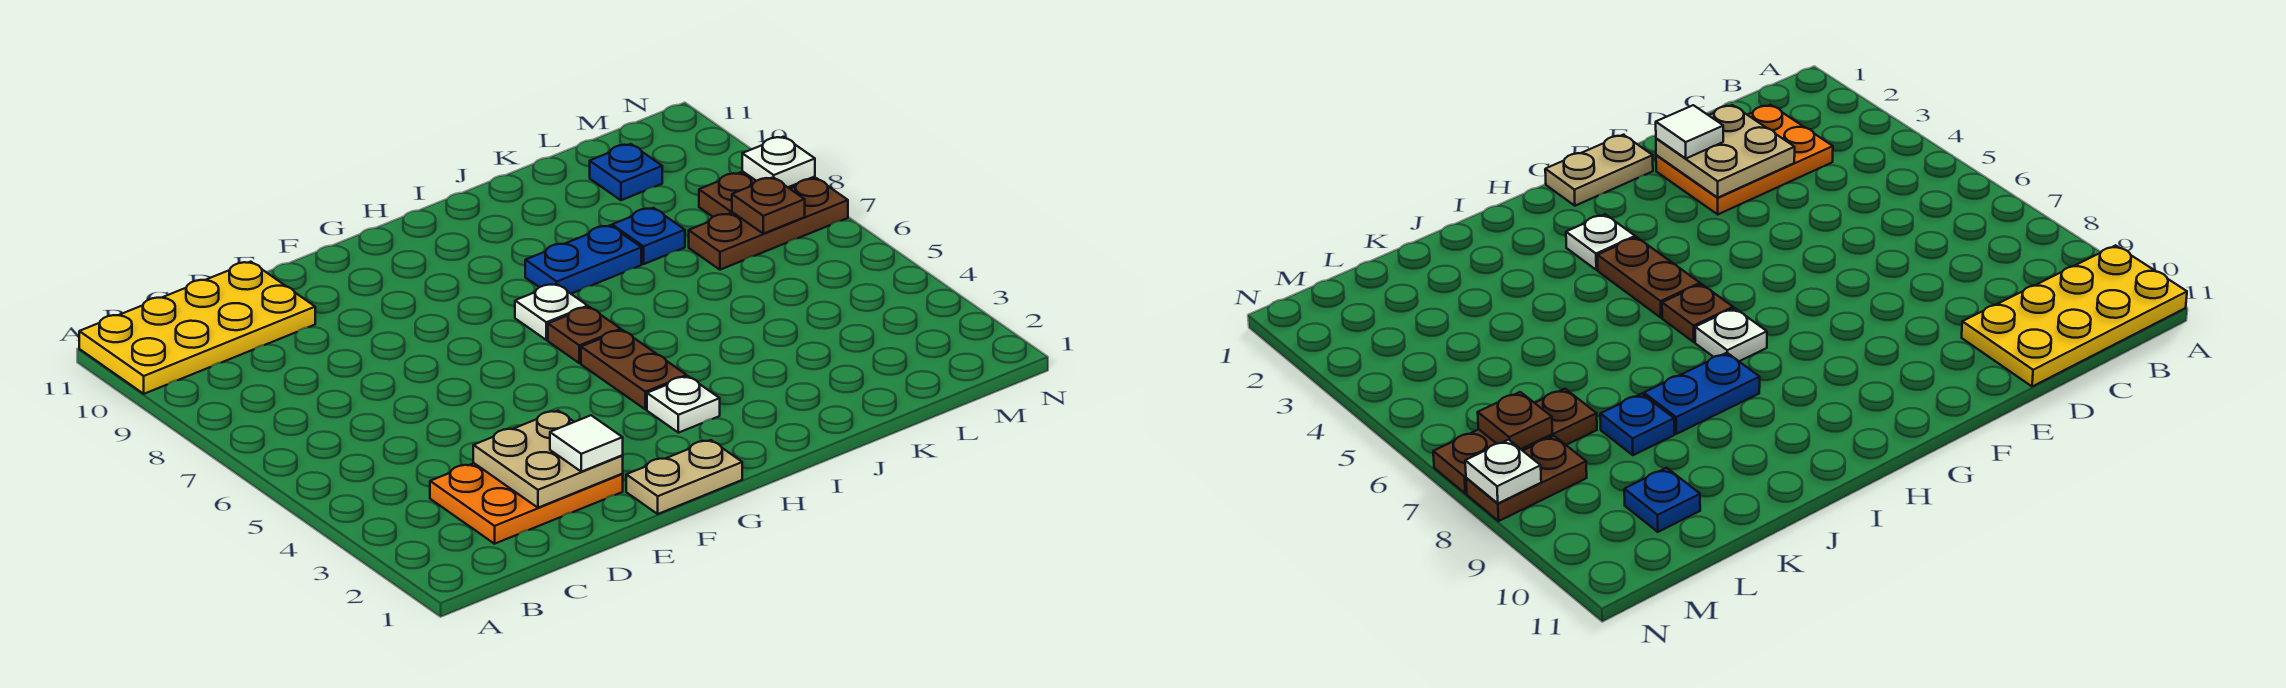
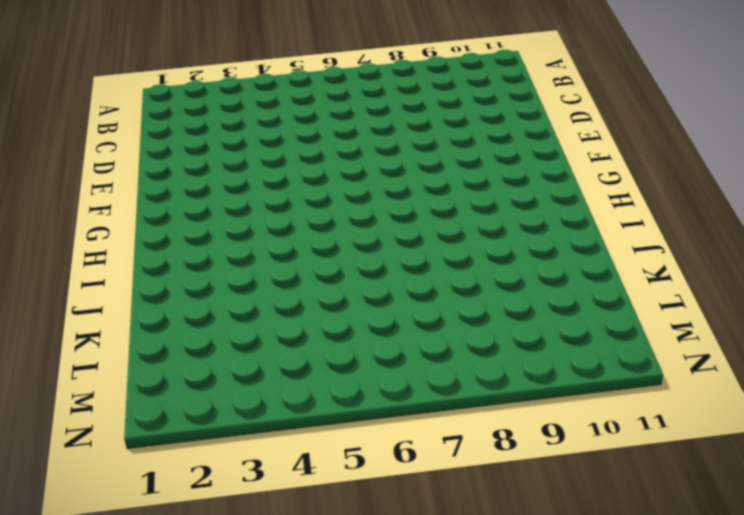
none -> yellow plate A10:D11 level 1
none -> orange plate C2:E3 level 1
none -> tan plate F1:G1 level 1

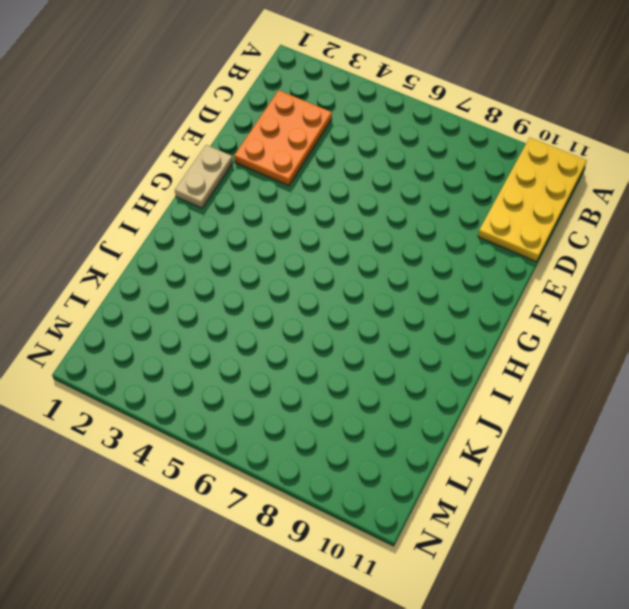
none -> white plate H3 level 1
none -> brown plate H4:H5 level 1
none -> brown plate H6 level 1

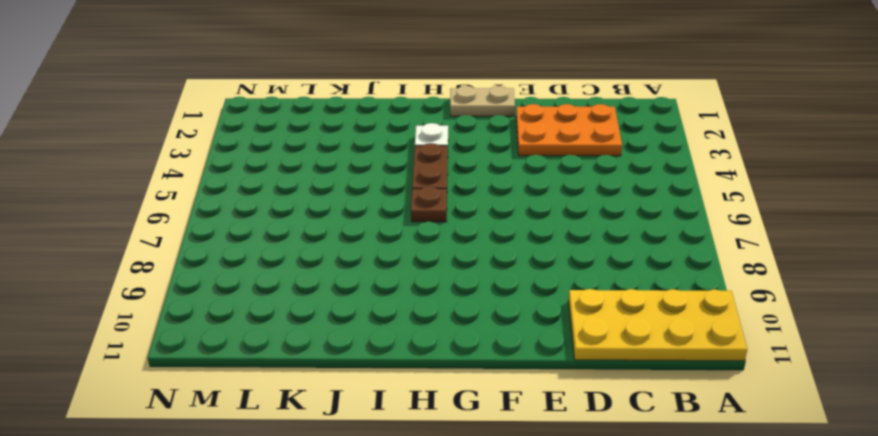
none -> white plate H7 level 1
none -> blue plate I8:J8 level 1
none -> blue plate K8 level 1

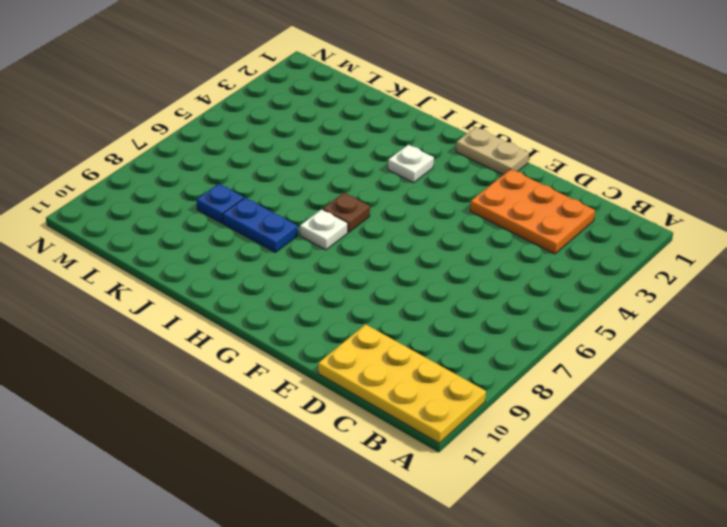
none -> brown plate H4:H5 level 1
none -> brown plate L7:N7 level 1
none -> blue plate L10 level 1

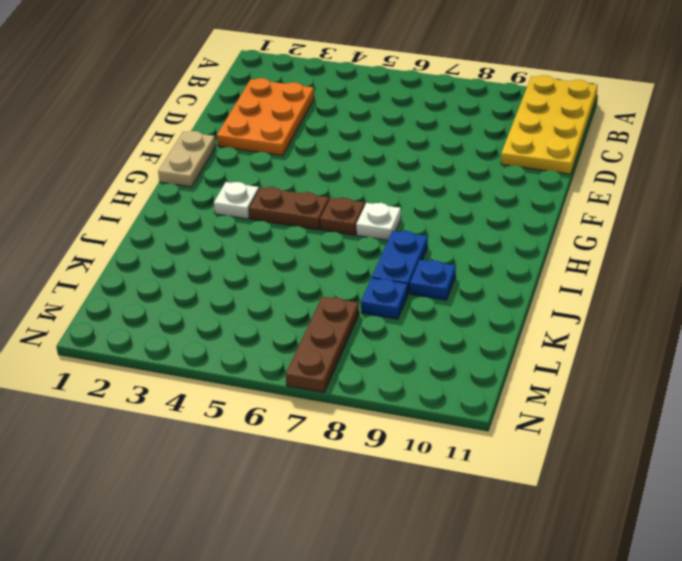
blue plate J9 level 1 -> blue plate L10 level 1
none -> brown plate M8:N8 level 1
none -> tan plate D2:E3 level 2
none -> brown plate M7 level 2

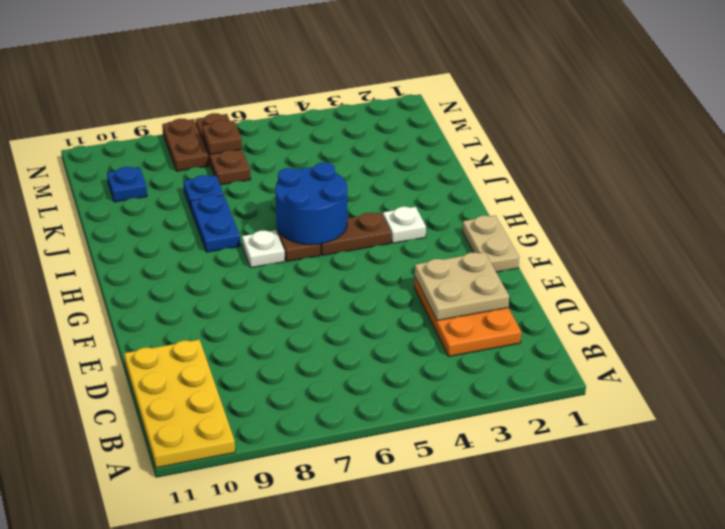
blue round brick H5:I6 level 2 -> none
none -> white plate N8 level 2
none -> white tile E2 level 3

